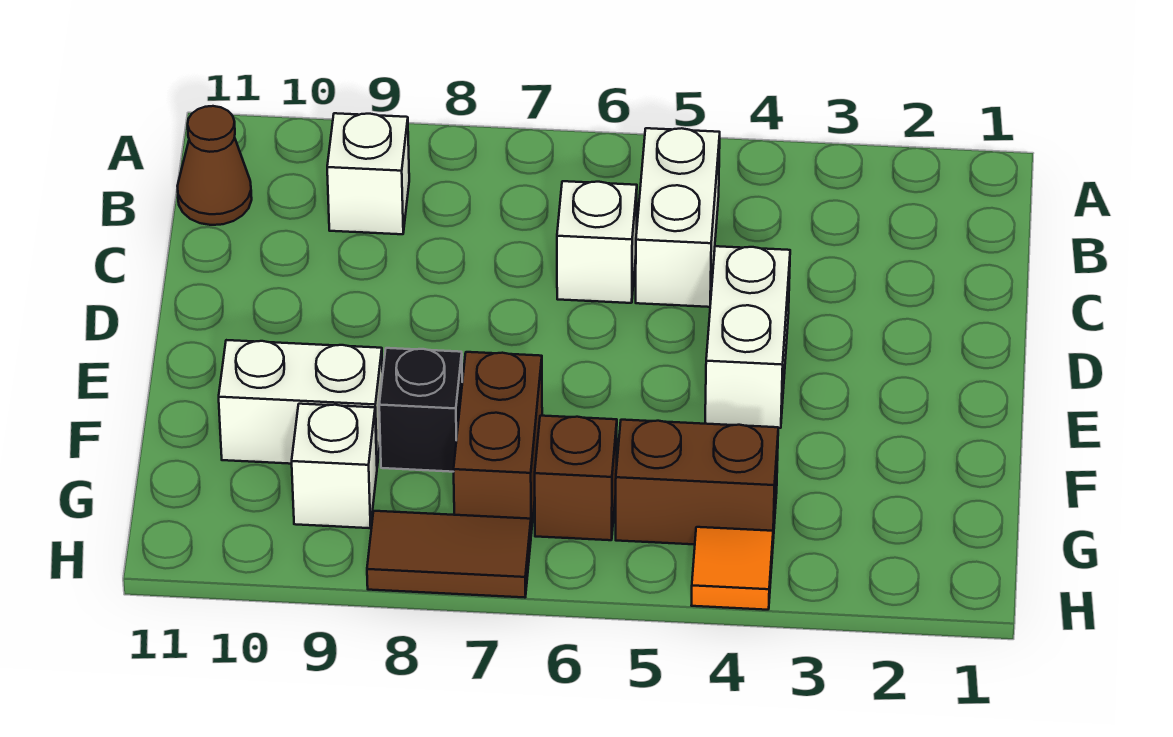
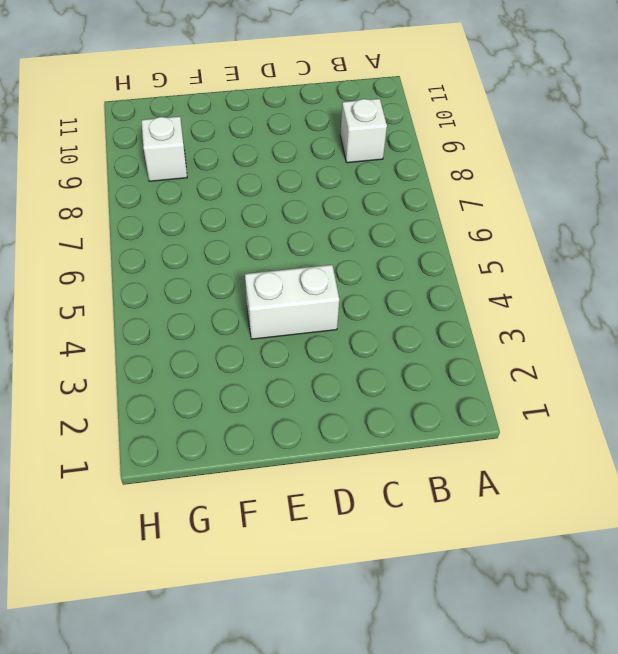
none -> white brick B5:C5 level 1
none -> brown cone B11 level 1
none -> white brick C6 level 1

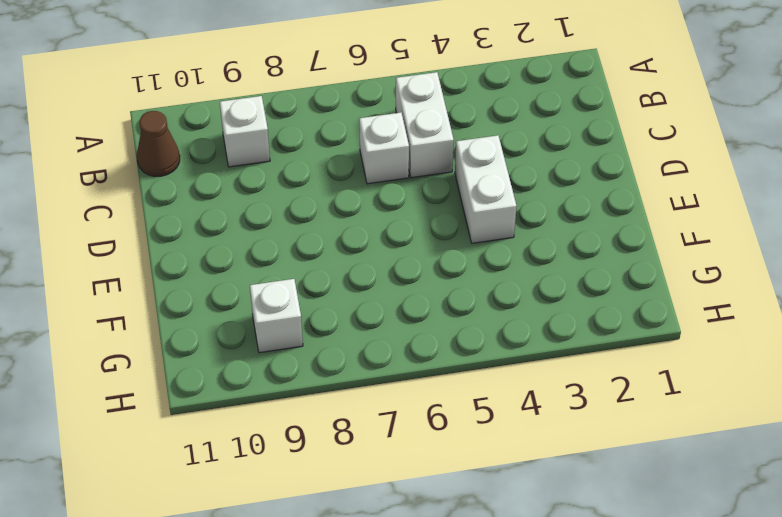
none -> brown brick F7:G7 level 1
none -> black brick F8 level 1
none -> white brick F9:F10 level 1

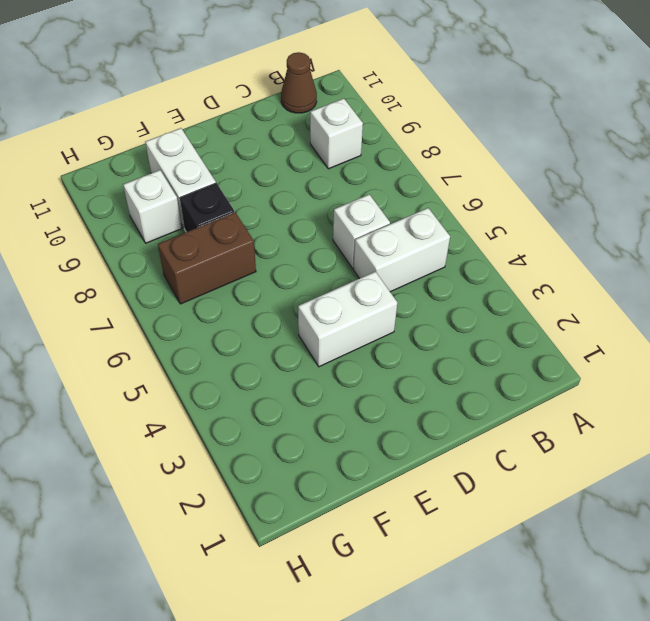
none -> brown brick G4:G5 level 1
none -> brown brick G6 level 1
none -> orange tile H4 level 1

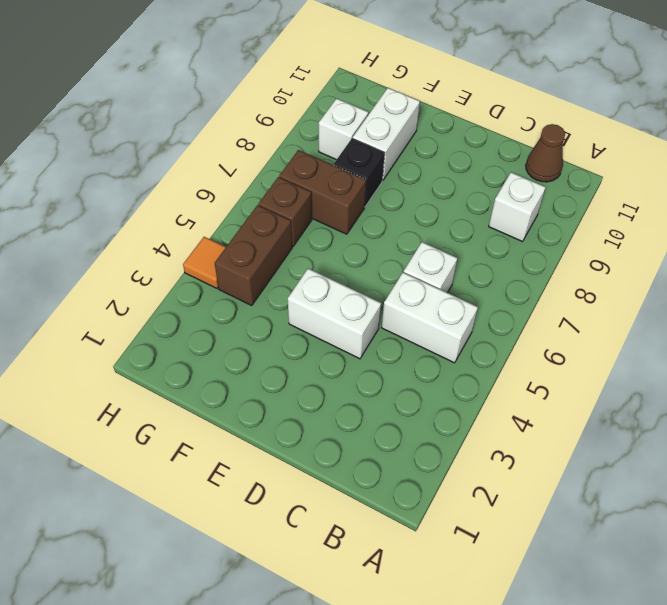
none -> brown tile H7:H8 level 1

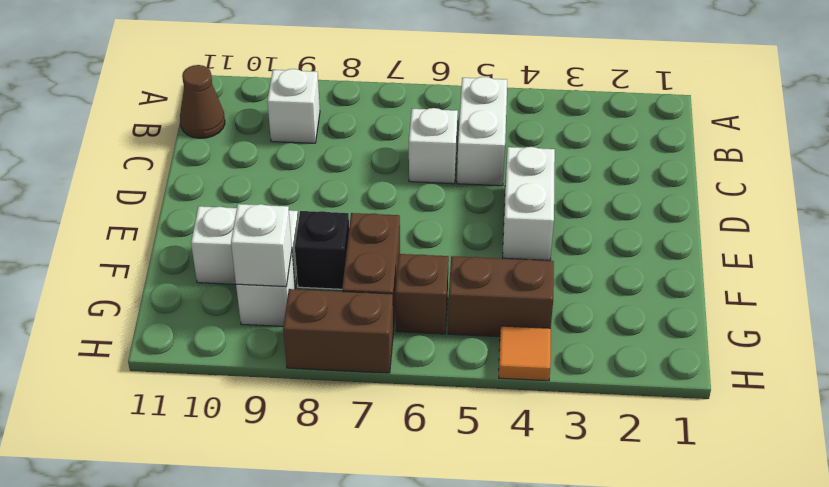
white brick G9 level 2 -> none
brown brick H7:H8 level 1 -> brown tile H7:H8 level 1

